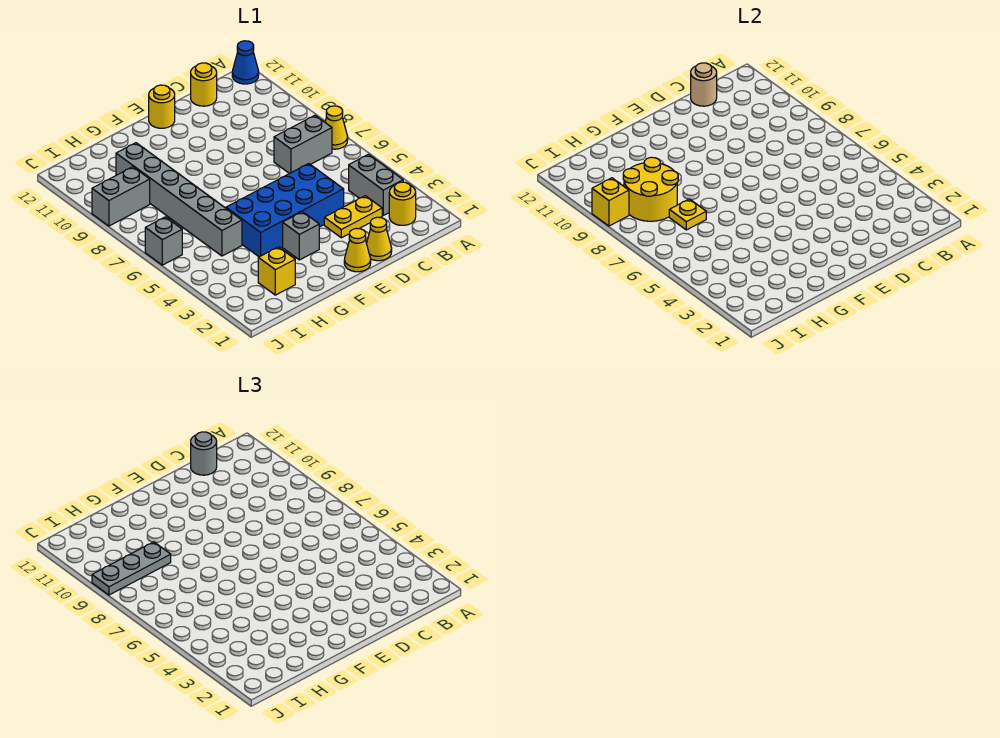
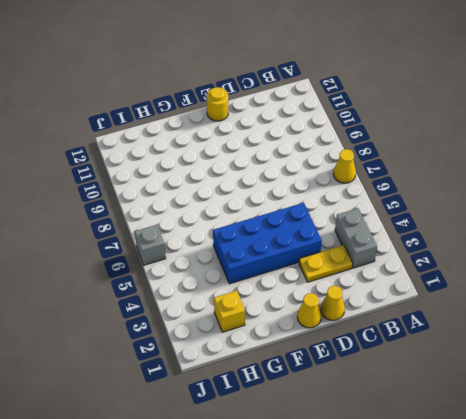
none -> blue cone A12 level 1
none -> yellow round brick B2 level 1
none -> grey brick B7:C7 level 1

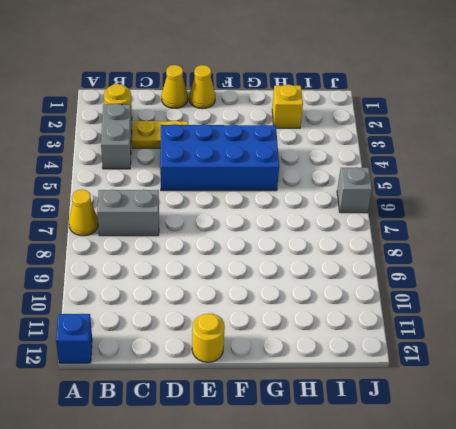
blue brick A12 level 1 -> blue cone A12 level 1
none -> yellow round brick C12 level 1
none -> grey brick F3 level 1
none -> grey brick H5:H10 level 1

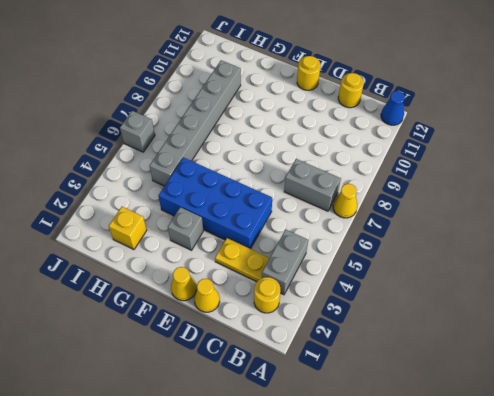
none -> grey brick I9:J9 level 1
none -> tan round brick C12 level 2
none -> yellow plate H7 level 2

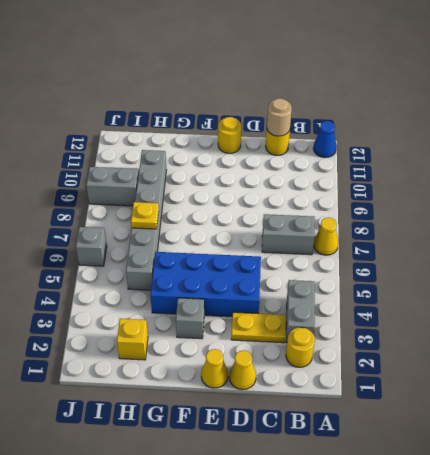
none -> yellow round brick H8:I9 level 2
none -> yellow brick J9 level 2
none -> grey round brick C12 level 3

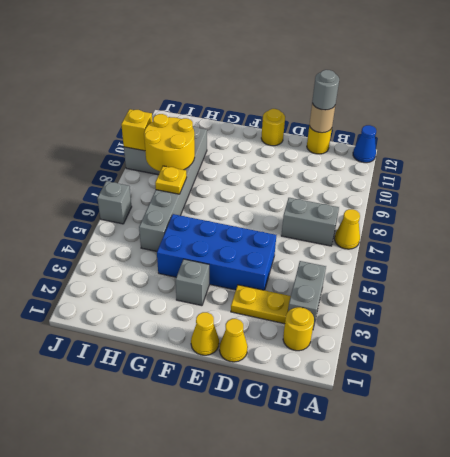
none -> yellow brick H2 level 1
none -> grey plate H9:J9 level 3

